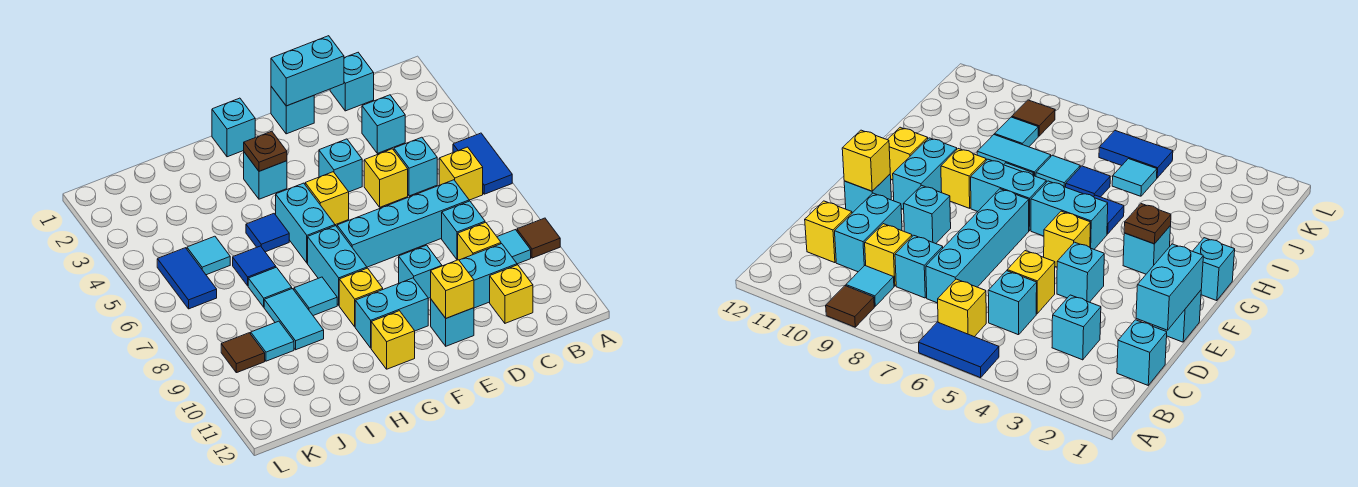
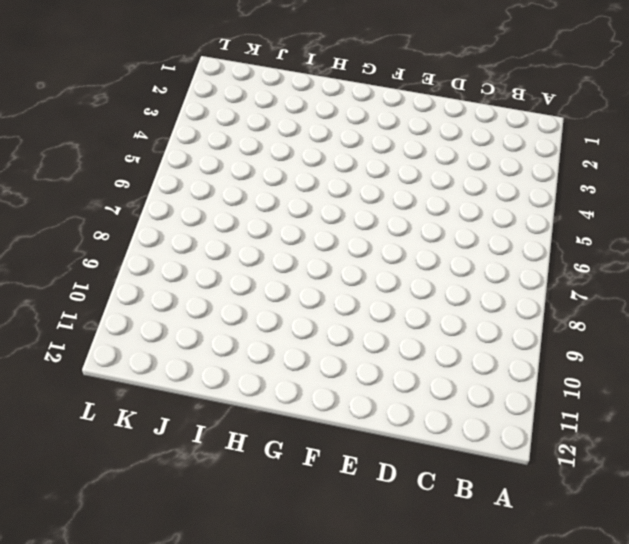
none -> blue tile A5:A6 level 1
none -> brown tile A9 level 1
none -> yellow brick B6 level 1
none -> cyan tile B9 level 1

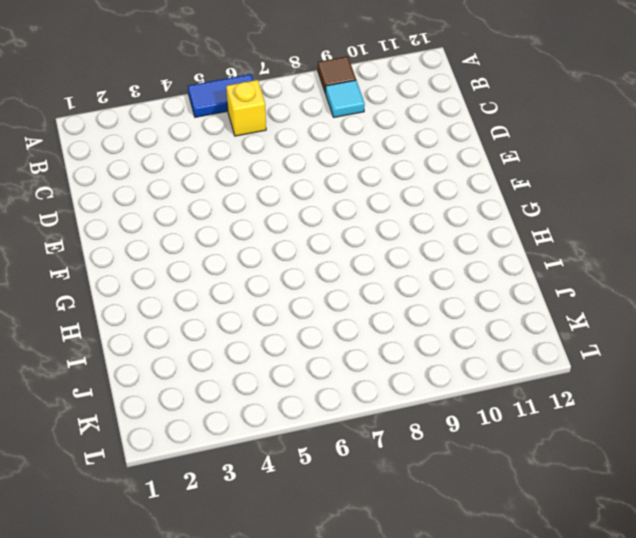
none -> cyan brick C1 level 1
none -> cyan brick C3 level 1
none -> cyan brick C5 level 1
none -> cyan brick C7:F7 level 1

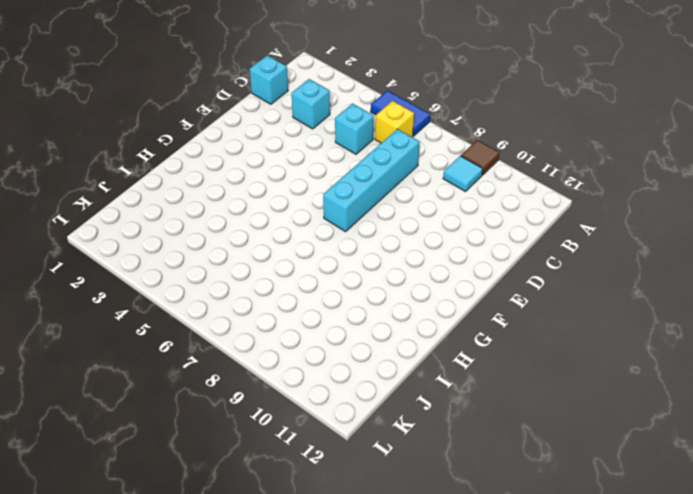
none -> cyan brick C8 level 1
none -> yellow brick C9 level 1
none -> cyan brick C10:D10 level 1
none -> yellow brick C11 level 1

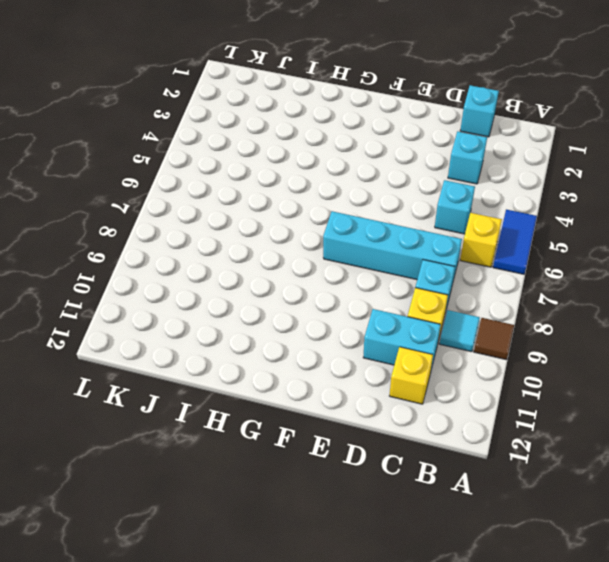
none -> yellow brick D5 level 1
none -> cyan brick E1 level 1
none -> cyan brick E4 level 1
none -> cyan brick E9 level 1

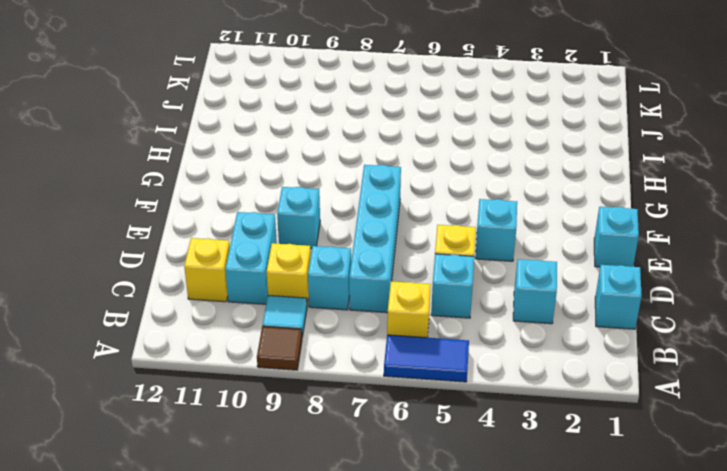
none -> cyan brick E11 level 1
none -> yellow brick F5 level 1
none -> cyan brick F10:G10 level 1
none -> cyan brick G1 level 1

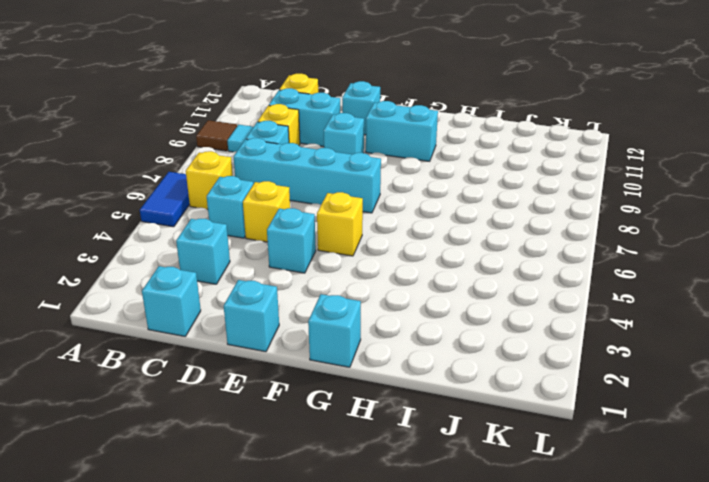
none -> cyan brick G3 level 1
none -> cyan brick G5:G6 level 1
none -> cyan brick G7:G8 level 1
none -> yellow brick G9 level 1

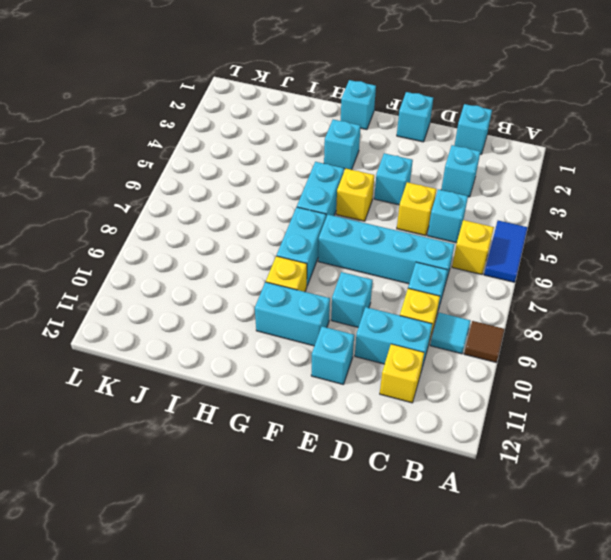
none -> yellow brick G11 level 1
none -> blue tile H5 level 1
none -> cyan tile H8 level 1
none -> blue tile I6 level 1

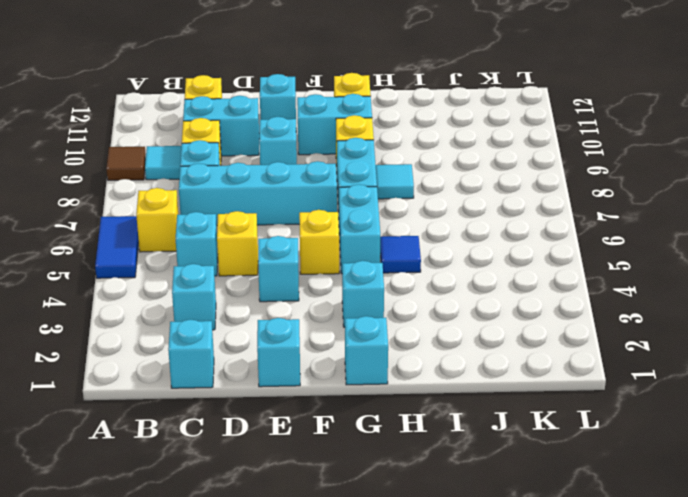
none -> blue tile I6 level 1
none -> cyan tile I7 level 1
none -> cyan tile I8:I9 level 1
none -> cyan tile J5 level 1

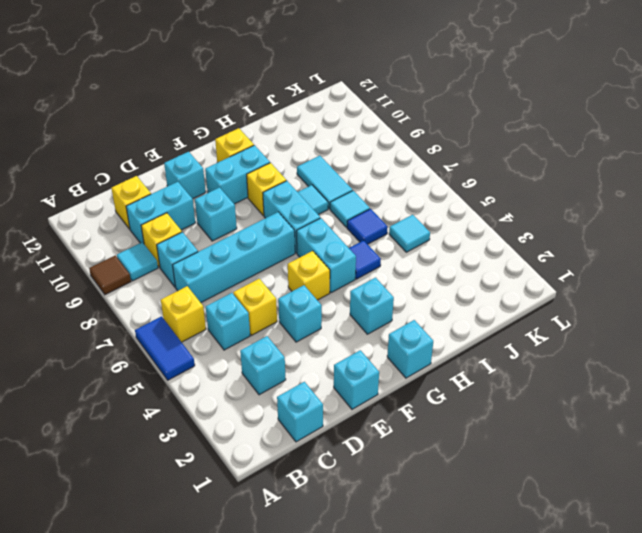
none -> cyan tile J9 level 1
none -> blue tile K5:K6 level 1
none -> brown tile K9 level 1
none -> cyan brick D1:E1 level 2

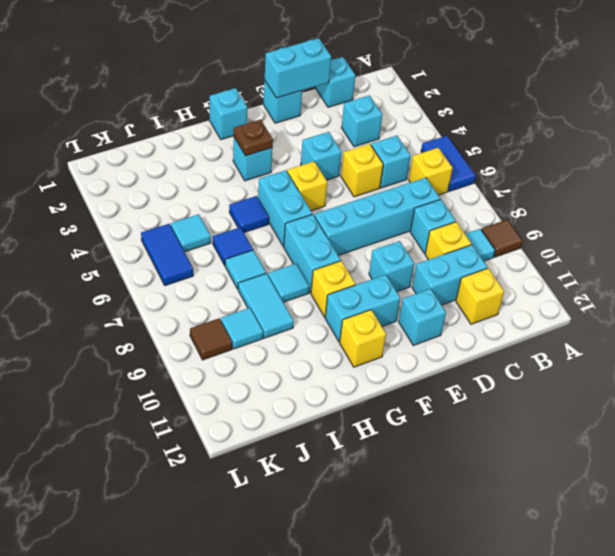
none -> yellow brick E11 level 2

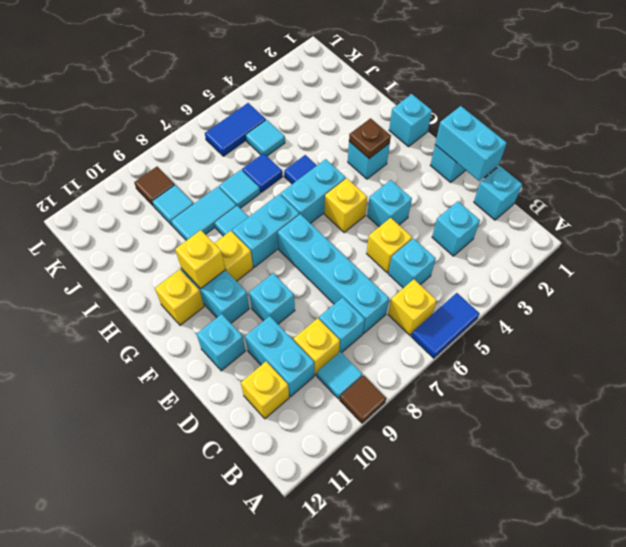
yellow brick G10 level 2 -> yellow brick E11 level 2

